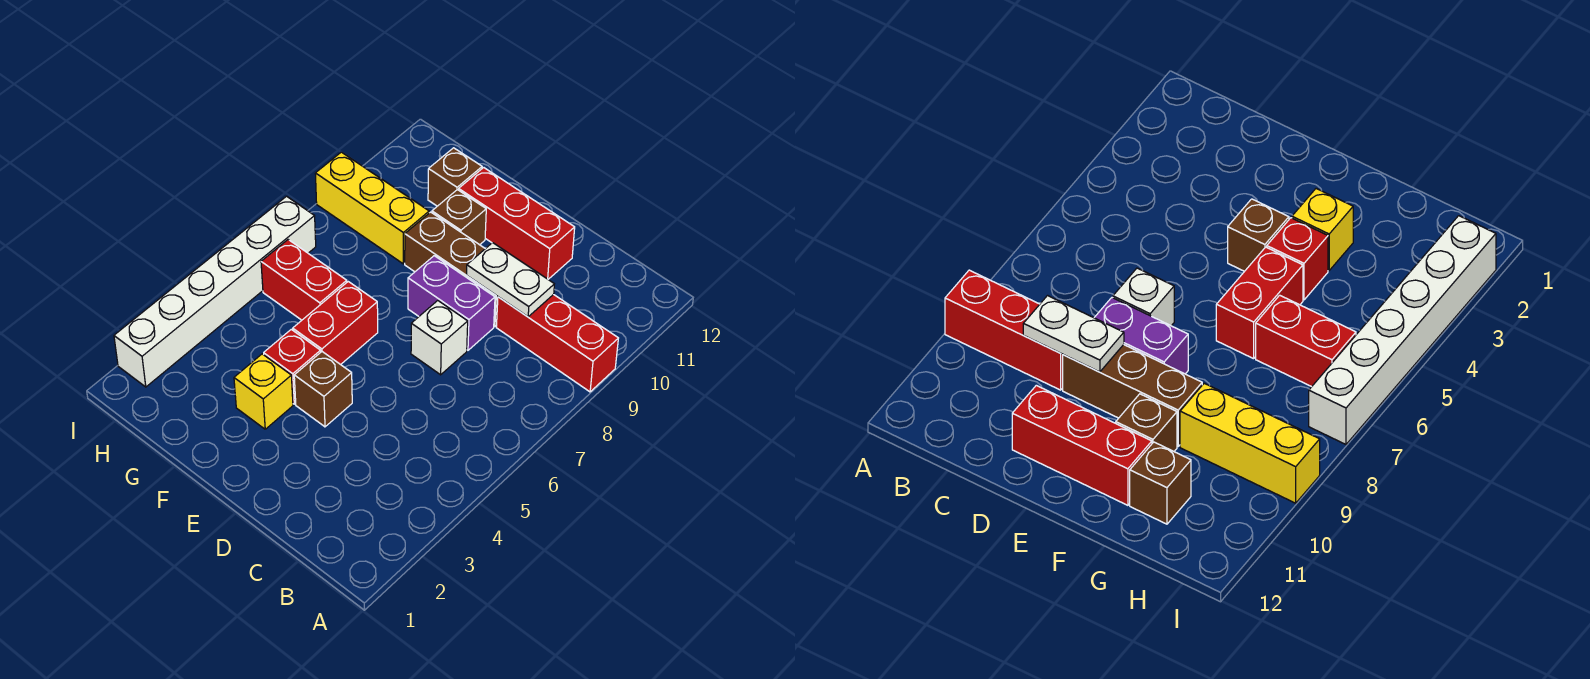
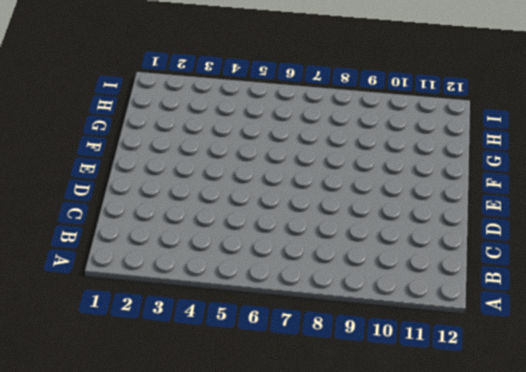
none -> red brick A9:C9 level 1
none -> white brick D7 level 1
none -> purple brick D8:E8 level 1

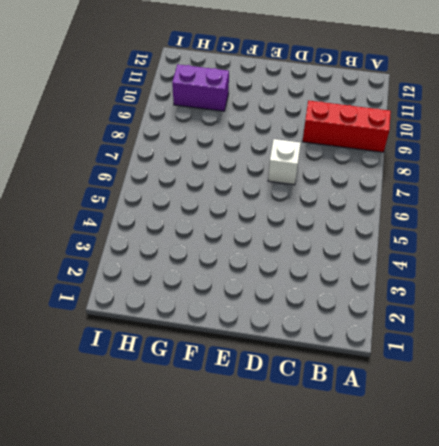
purple brick G10:H10 level 1 -> purple brick D8:E8 level 1
none -> brown brick D9:F9 level 1
none -> red brick D11:F11 level 1
none -> brown brick E4 level 1

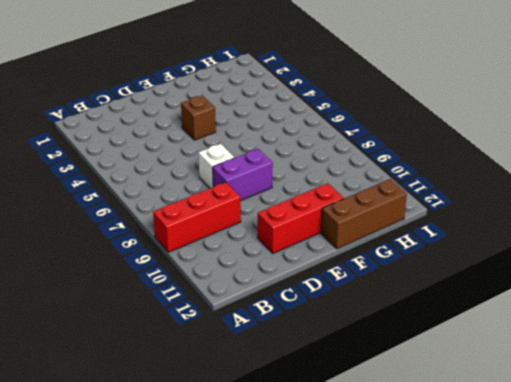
brown brick F12:H12 level 1 -> brown brick D9:F9 level 1
none -> yellow brick F3 level 1
none -> red brick F4 level 1
none -> red brick F5:F6 level 1

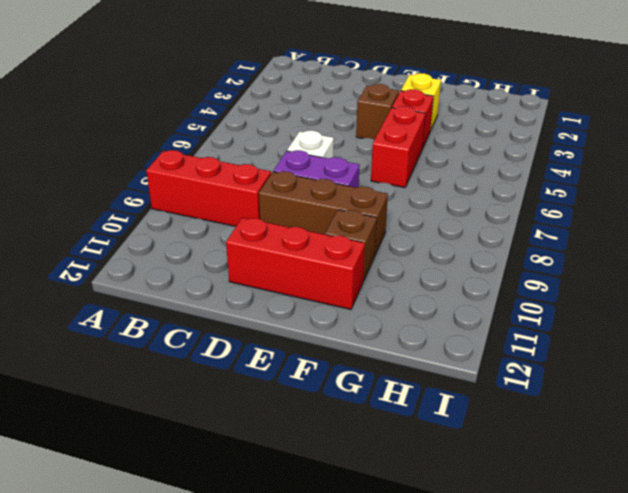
none -> red brick G6:H6 level 1
none -> yellow brick G9:I9 level 1
none -> brown brick G11 level 1

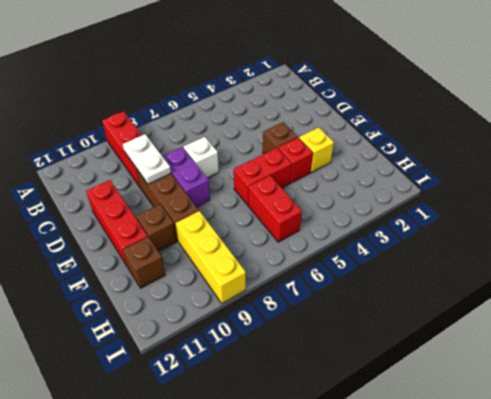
none -> white brick I2:I7 level 1

